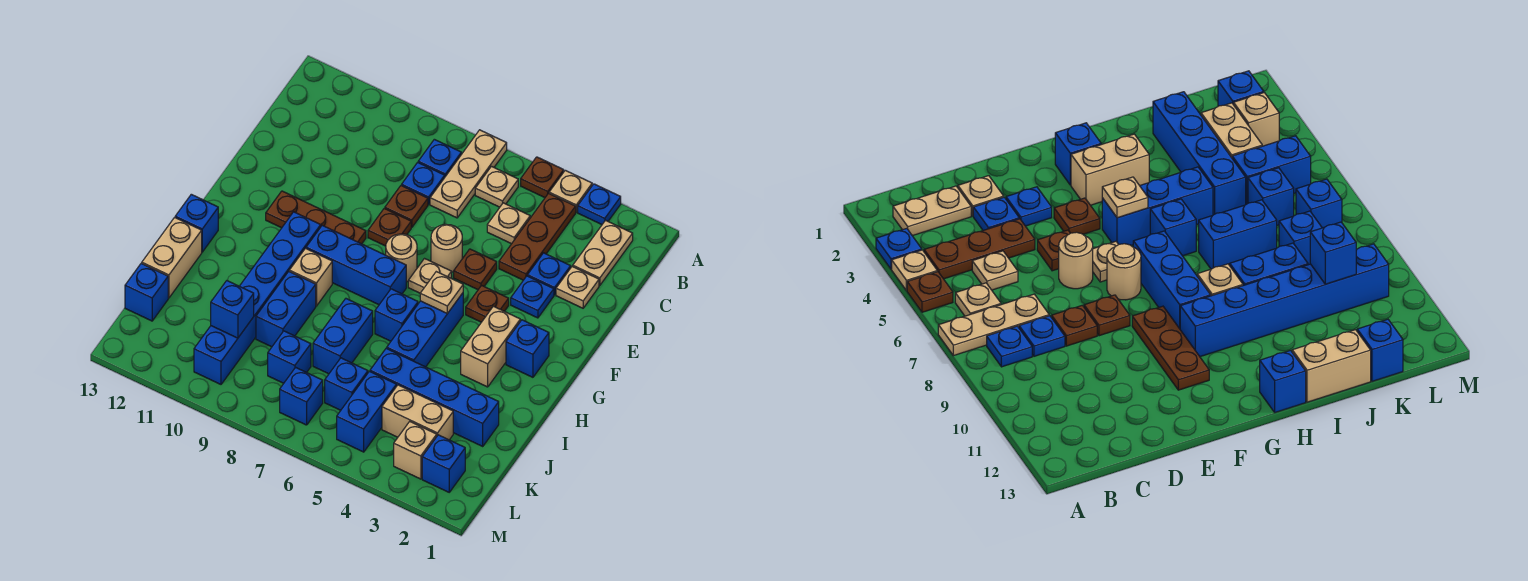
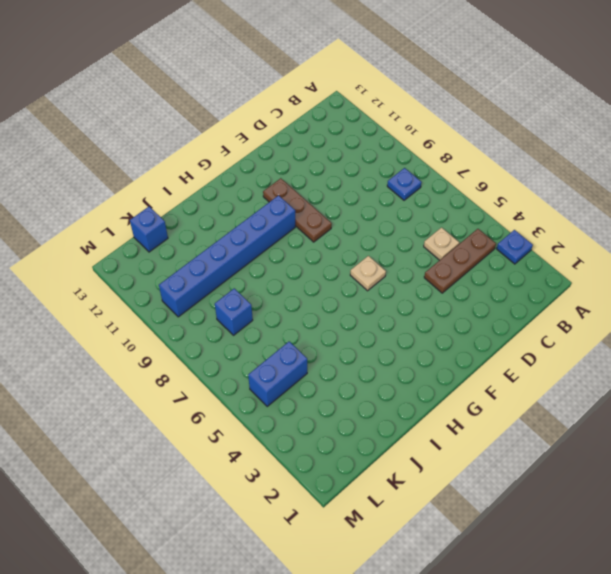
none -> tan plate A4 level 1
none -> brown plate A5 level 1
none -> tan plate A7:C7 level 1
none -> tan plate B2:C2 level 1

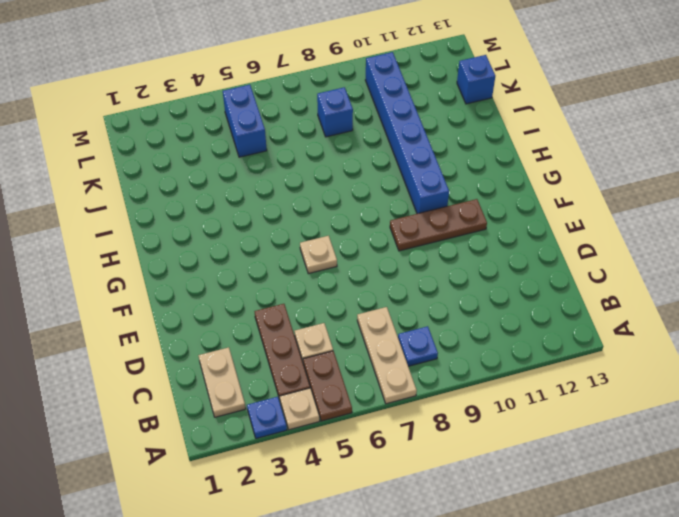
brown plate A5:B5 level 1 -> brown plate A5 level 1
none -> tan plate B6 level 1
none -> blue plate C8 level 1
none -> tan plate D2 level 1
none -> blue plate D3 level 1

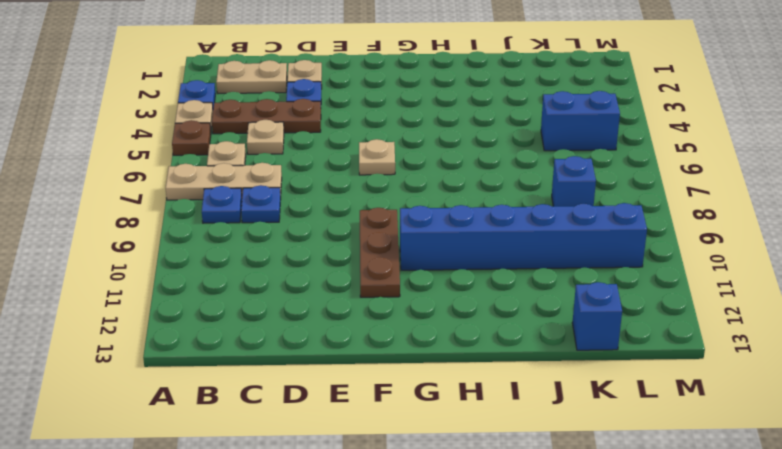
none -> brown plate D8 level 1
none -> blue plate E3 level 1
none -> brown plate E5 level 1
none -> tan round brick E6 level 1

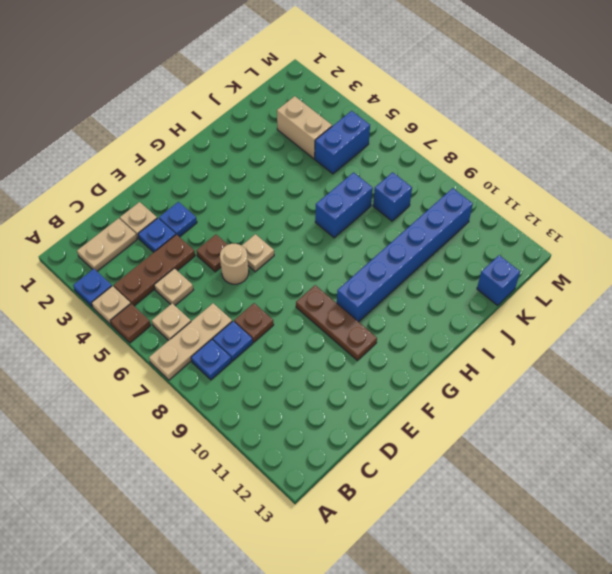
none -> brown plate E8 level 1
none -> brown plate F4 level 1
none -> tan round brick F7 level 1
none -> blue brick G2 level 1

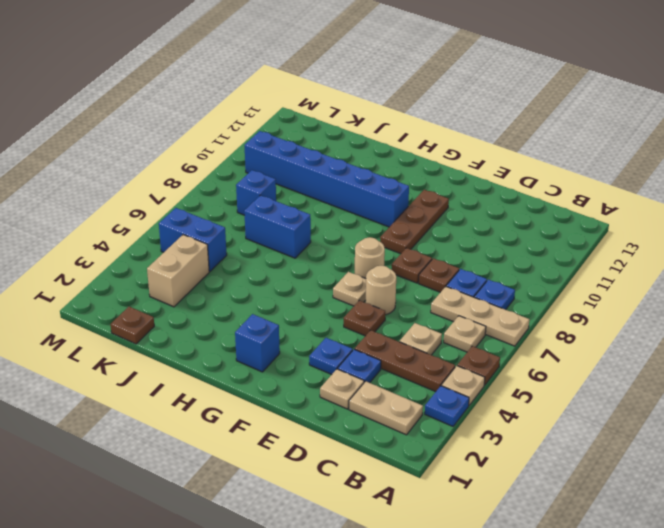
brown plate K1 level 1 -> brown plate F4 level 1
none -> tan brick G3:H3 level 1
none -> blue brick G5:I5 level 1
none -> blue brick G7:G9 level 1
none -> blue brick H6 level 1

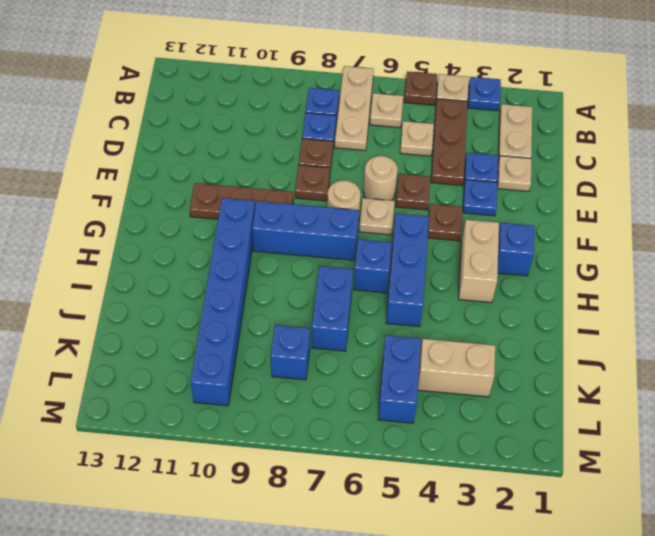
none -> tan brick H9 level 1
none -> blue brick H13 level 1
none -> blue brick I9:J9 level 1
none -> tan brick I13:J13 level 1

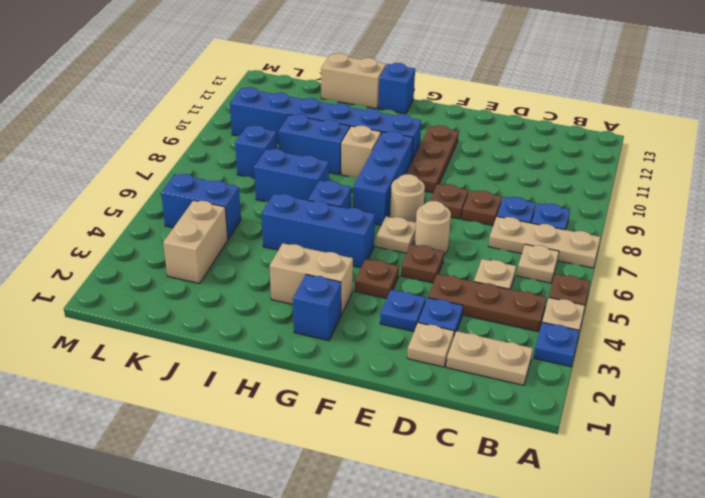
none -> blue brick J2:J5 level 1
none -> blue brick K6 level 1
none -> blue brick K13 level 1
none -> blue brick L2 level 1

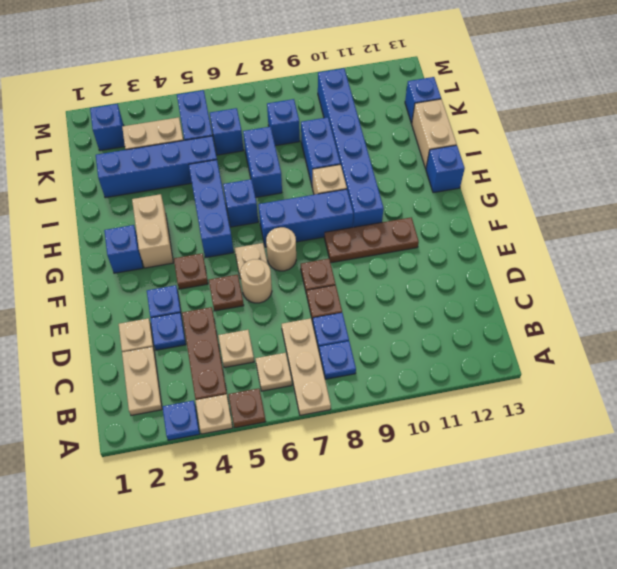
none -> tan brick L3 level 1
none -> blue brick L7 level 1
none -> tan plate G5 level 2
none -> blue brick K10 level 2

